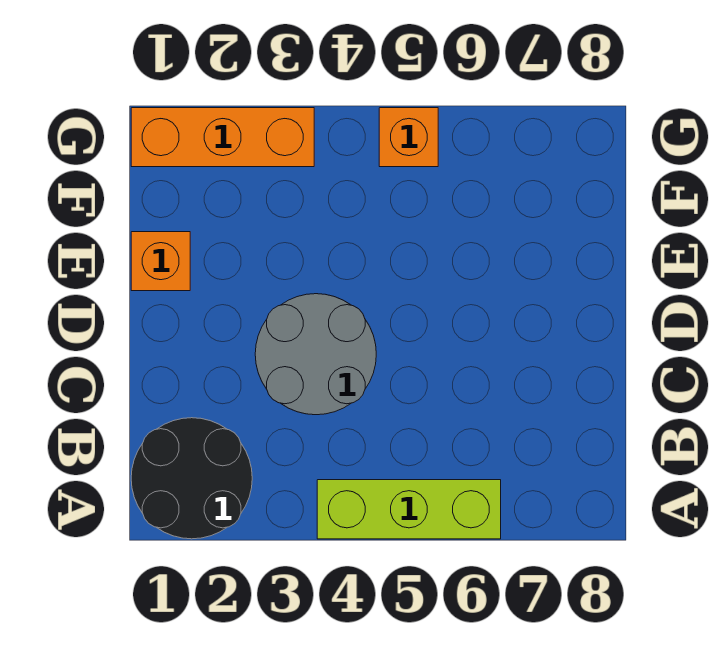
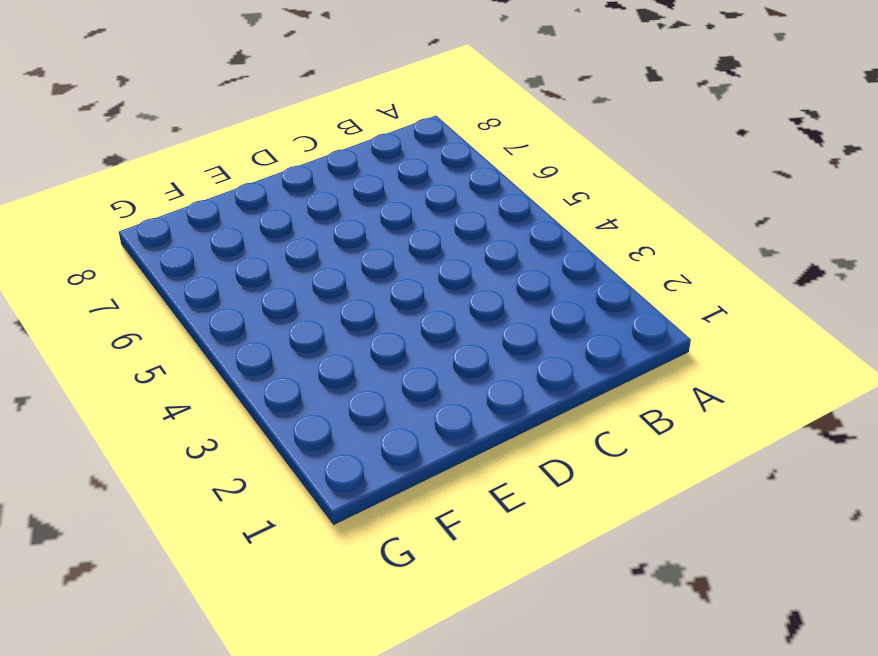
none -> black round brick A1:B2 level 1
none -> lime brick A4:A6 level 1

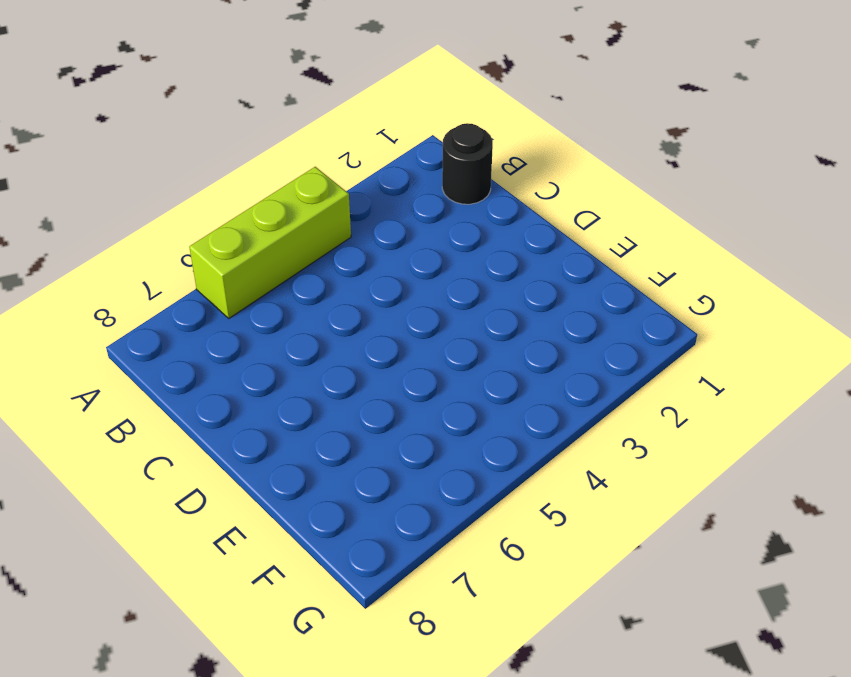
black round brick B1 level 1 -> black round brick A1:B2 level 1
none -> grey round brick C3:D4 level 1
none -> orange brick E1 level 1

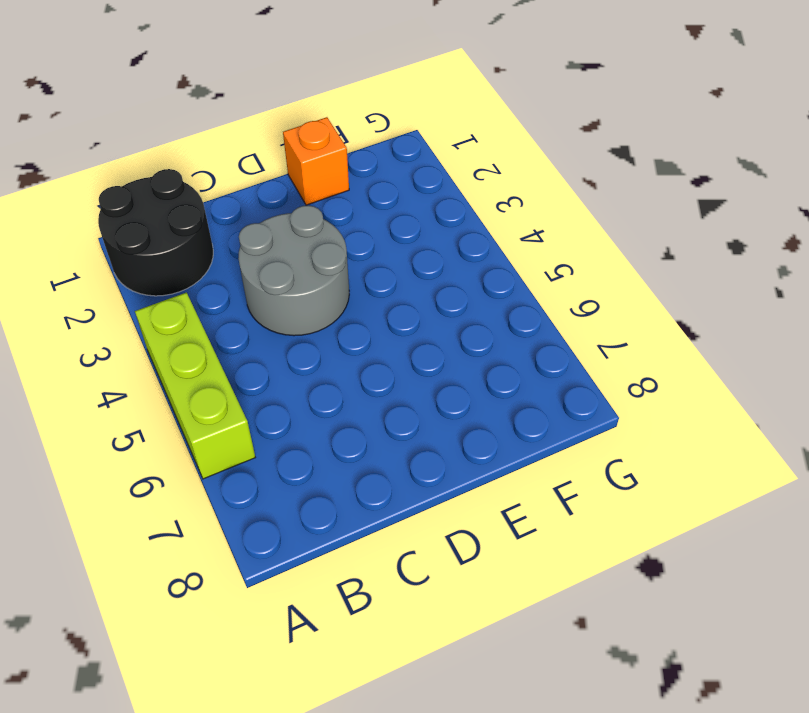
none -> orange brick G1:G3 level 1
none -> orange brick G5 level 1

